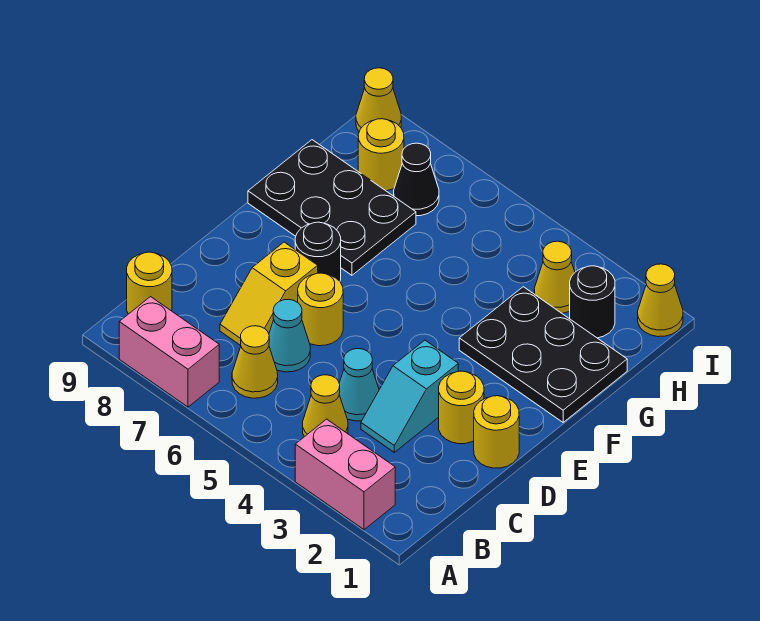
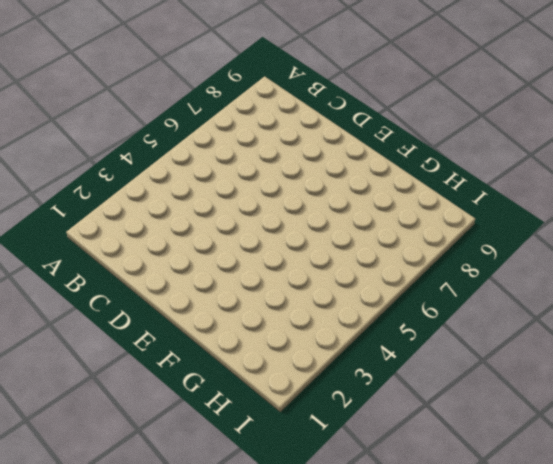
none -> pink brick A2:A3 level 1
none -> pink brick A7:A8 level 1
none -> yellow cone B4 level 1

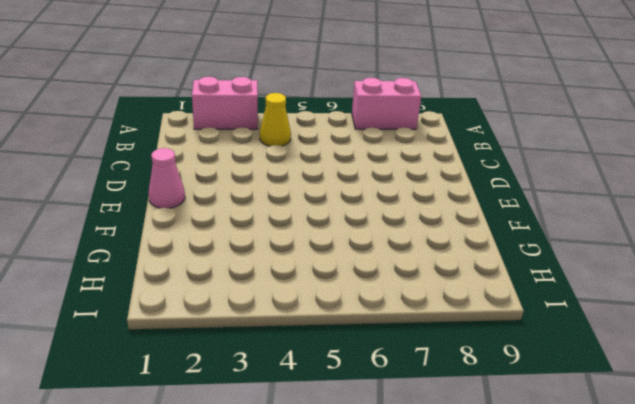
pink cone E1 level 1 -> none
none -> yellow cone B6 level 1
none -> yellow round brick B9 level 1
none -> cyan slope C3:D3 level 1 top D

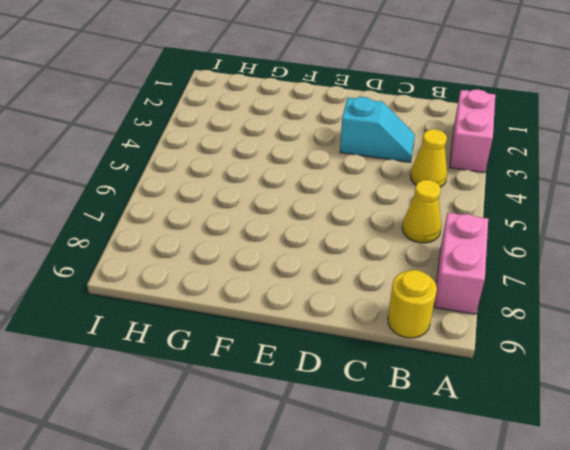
none -> cyan cone C4 level 1
none -> cyan cone C6 level 1
none -> yellow slope C7:D7 level 1 top D

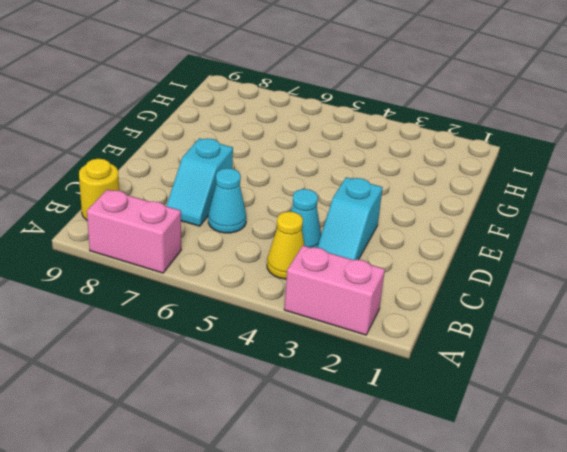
cyan slope C7:D7 level 1 top D -> yellow slope C7:D7 level 1 top D
none -> yellow cone B6 level 1
none -> yellow round brick D1 level 1
none -> yellow round brick D2 level 1

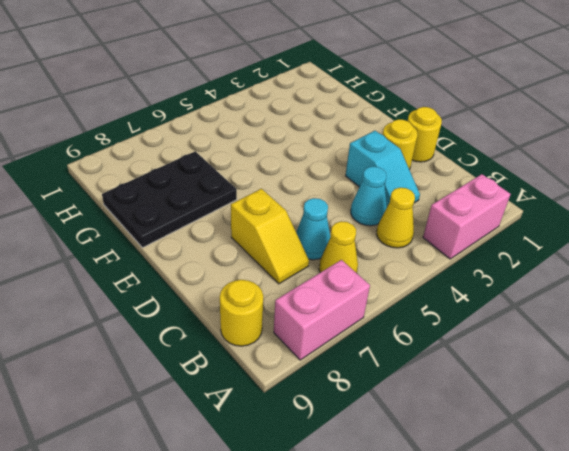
none -> yellow round brick D6 level 1
none -> black round brick E7 level 1
none -> black plate F1:G3 level 1

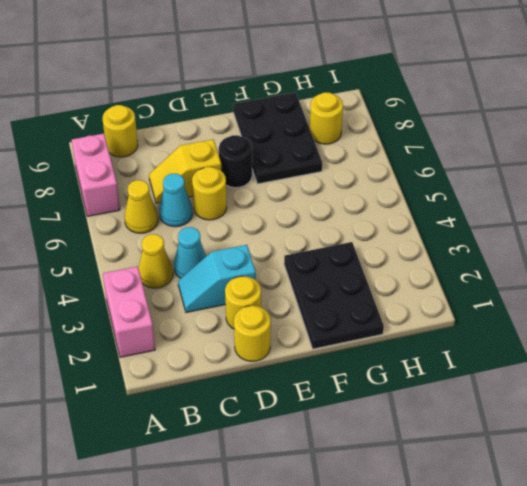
none -> black round brick H2 level 1
none -> yellow cone H3 level 1
none -> black cone H7 level 1

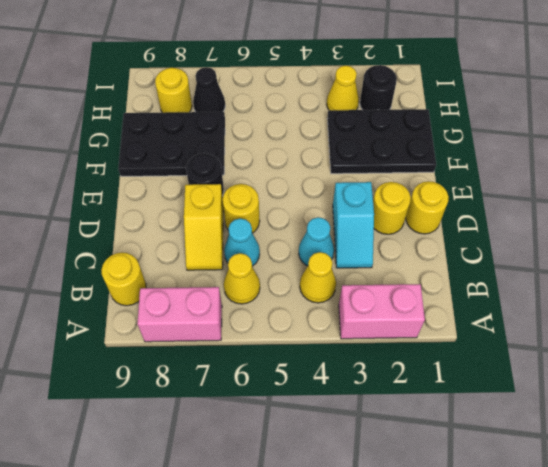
none -> yellow cone I1 level 1
none -> yellow cone I9 level 1

